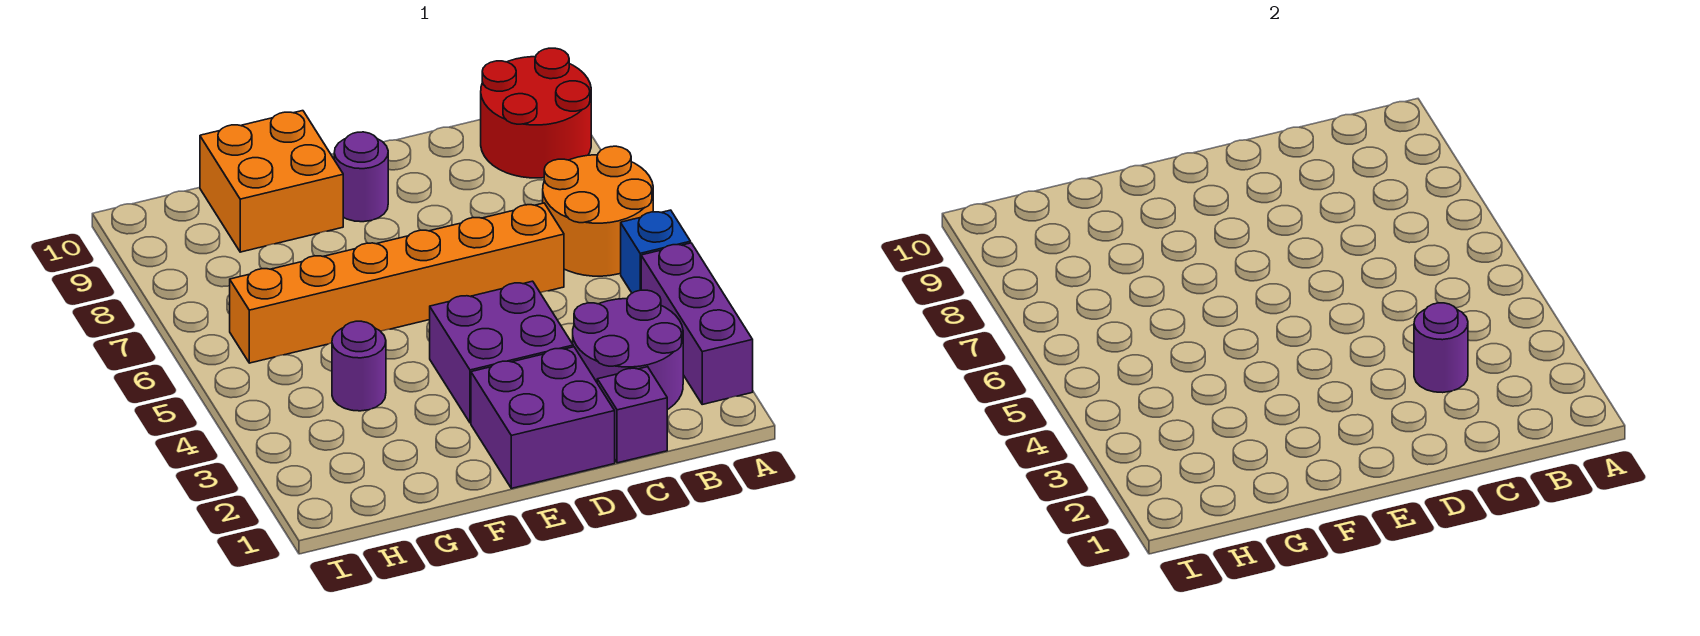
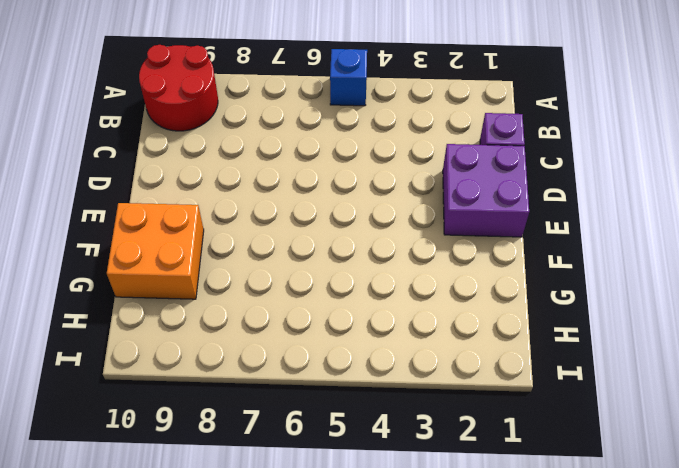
none -> purple brick A2:A4 level 1
none -> orange round brick A6:B7 level 1
none -> purple round brick B2:C3 level 1

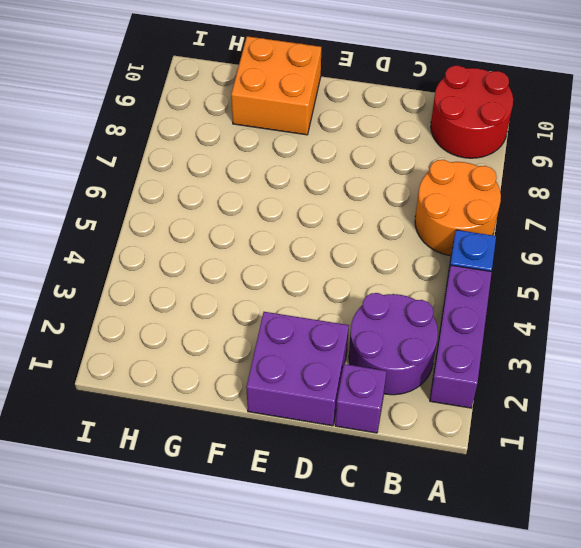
none -> orange brick C6:H6 level 1
none -> purple brick D3:E4 level 1
none -> purple round brick E9 level 1

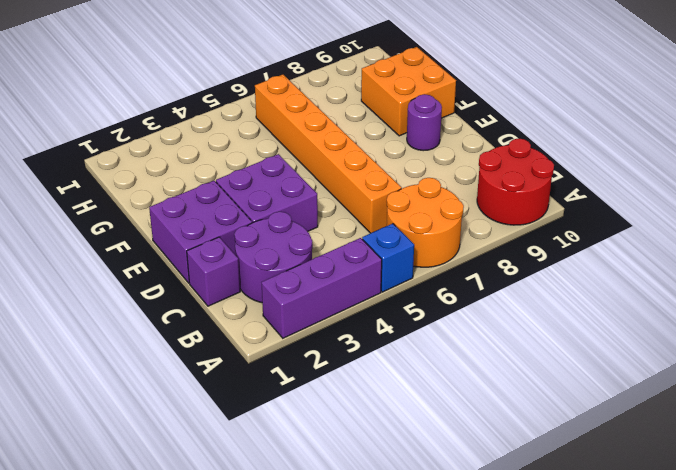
none -> purple round brick G4 level 1
none -> purple round brick C3 level 2

